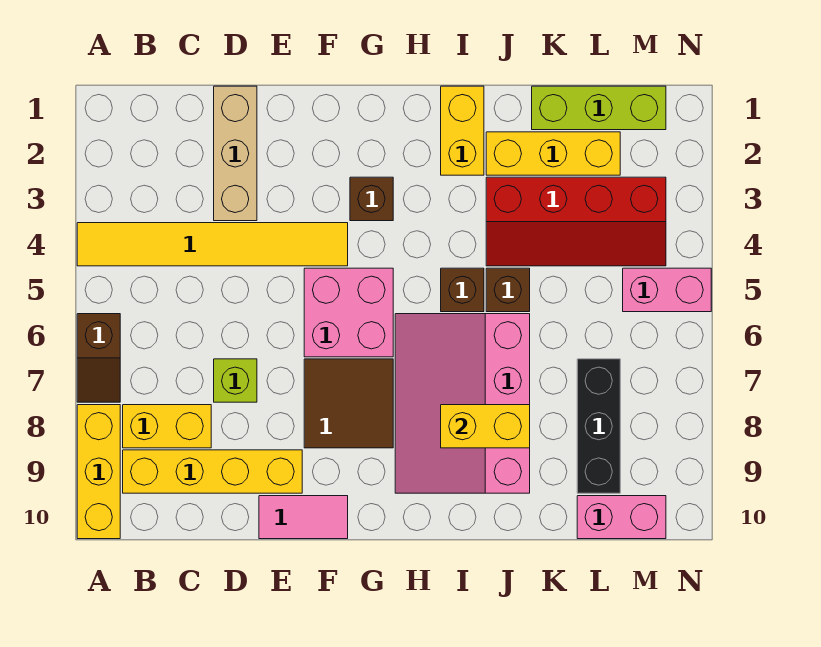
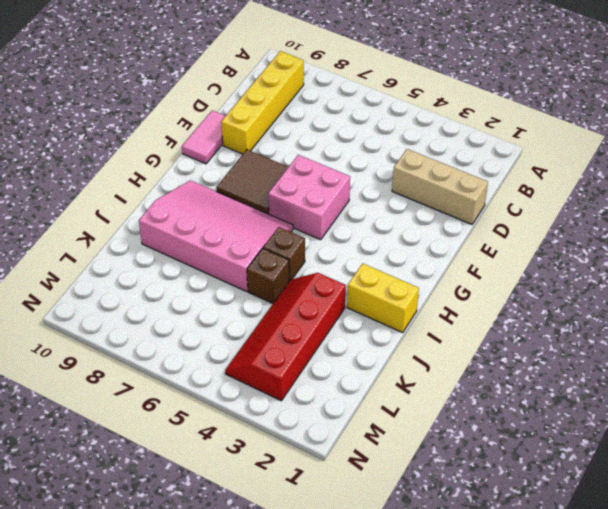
none -> yellow tile A4:F4 level 1
none -> brown slope A6:A7 level 1 top 6
none -> yellow brick A8:A10 level 1

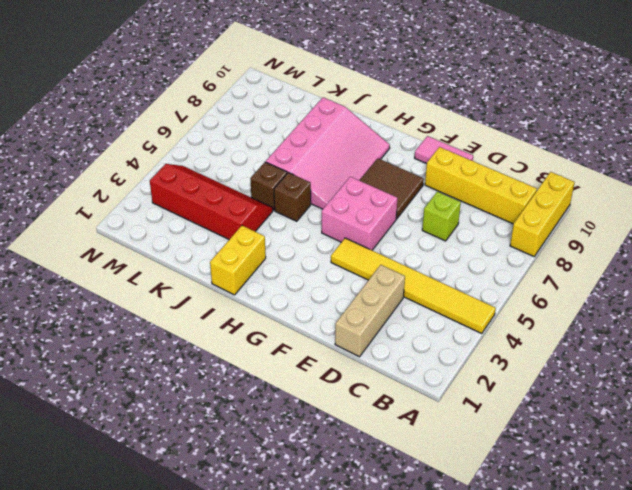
none -> brown slope A6:A7 level 1 top 6
none -> yellow brick B8:C8 level 1
none -> brown brick G3 level 1

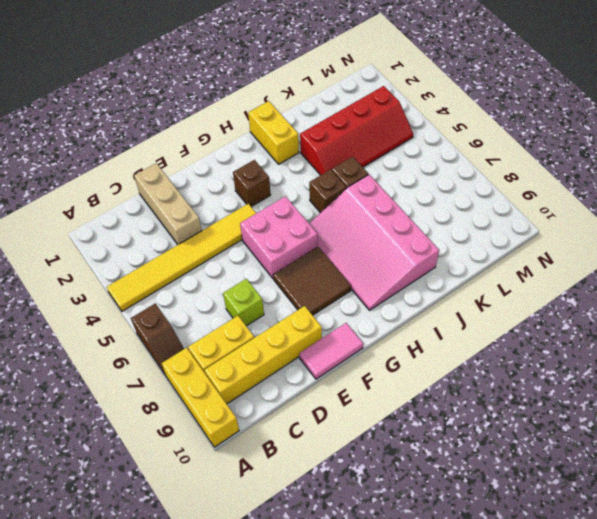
none -> yellow brick J2:L2 level 1
none -> lime brick K1:M1 level 1
none -> black brick L7:L9 level 1

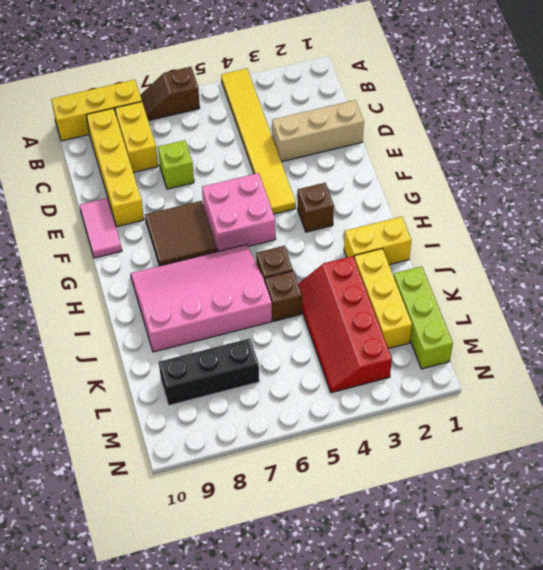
none -> pink brick L10:M10 level 1
none -> pink brick M5:N5 level 1
none -> yellow brick I8:J8 level 2

